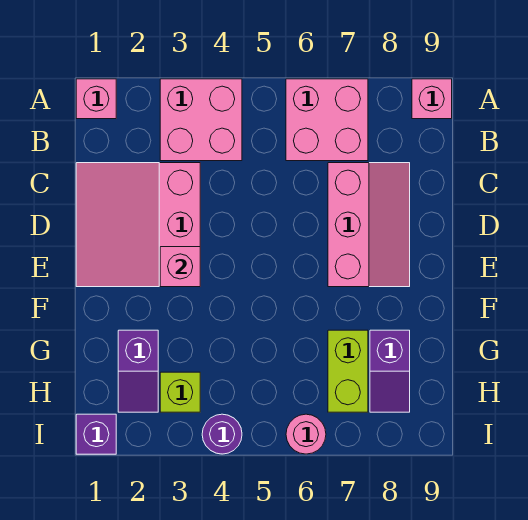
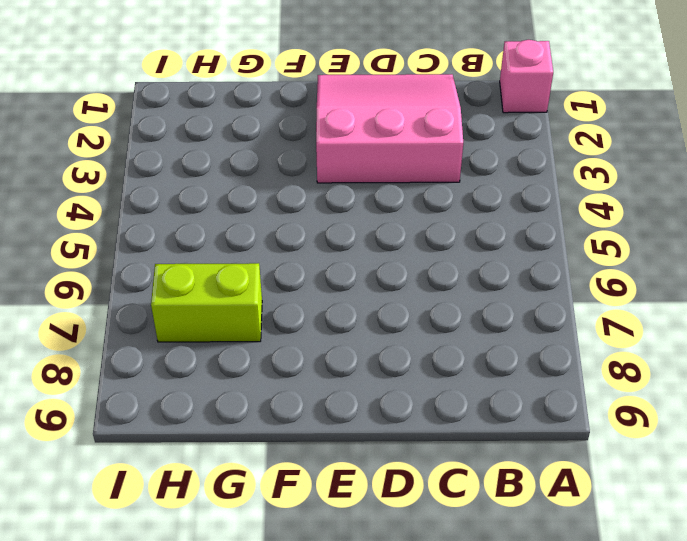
none -> pink brick A3:B4 level 1
none -> pink brick A6:B7 level 1
none -> pink brick A9 level 1

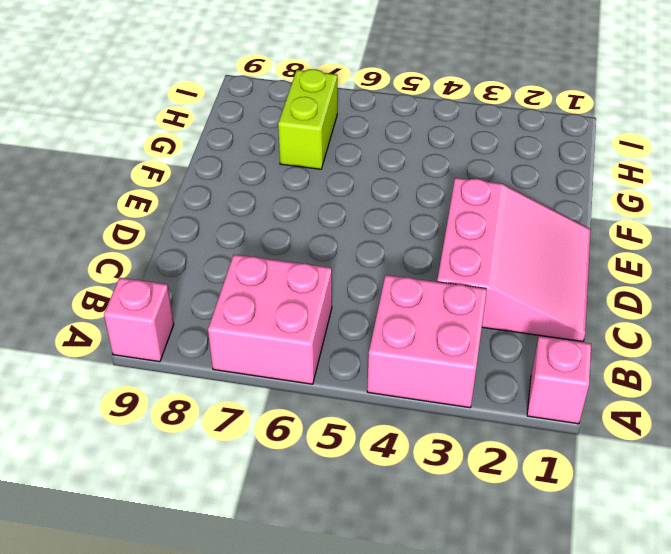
none -> pink slope C7:E8 level 1 top 7
none -> purple slope G2:H2 level 1 top G
none -> purple slope G8:H8 level 1 top G

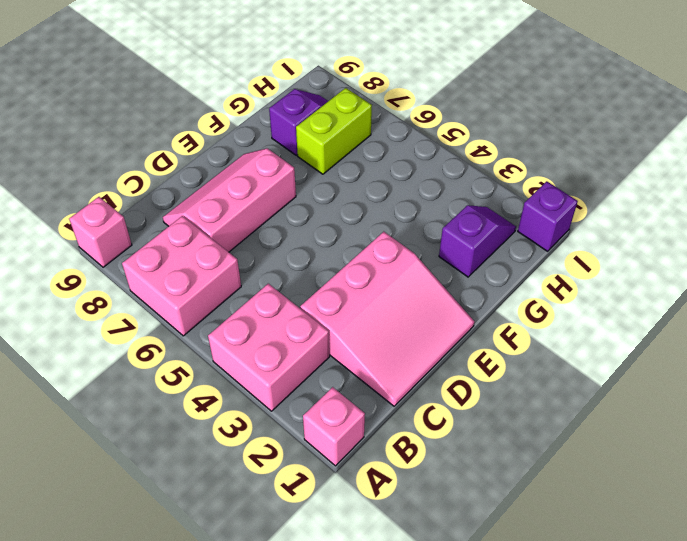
none -> lime brick H3 level 1
none -> purple round brick I4 level 1
none -> pink round brick I6 level 1

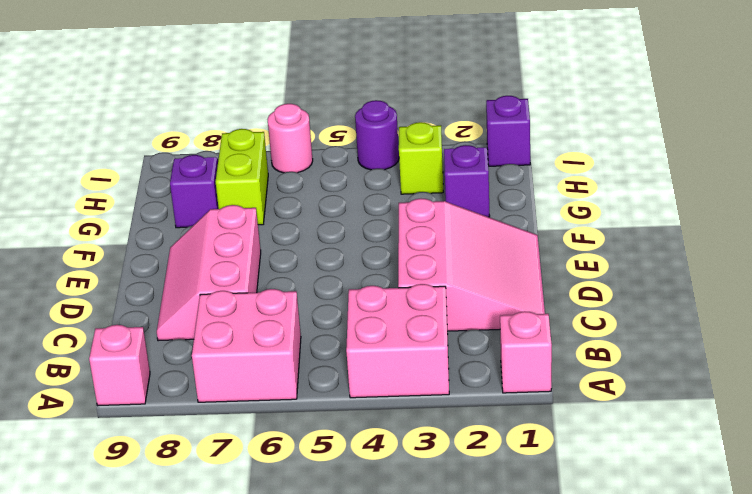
none -> pink brick E3 level 2

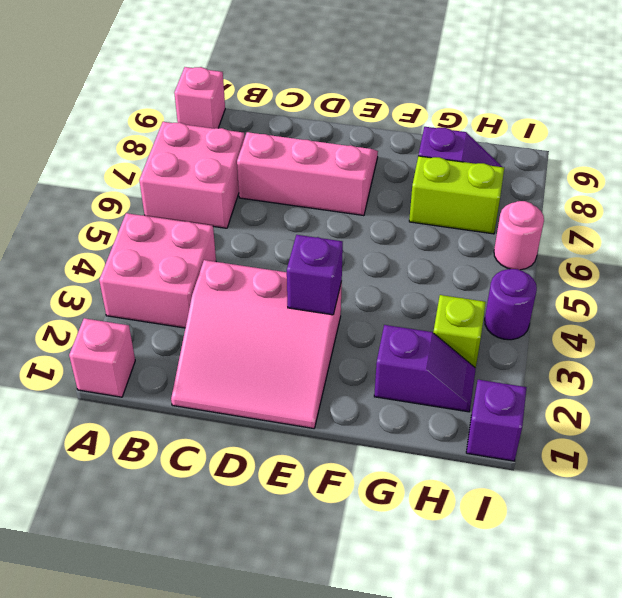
purple brick E3 level 2 -> pink brick E3 level 2

